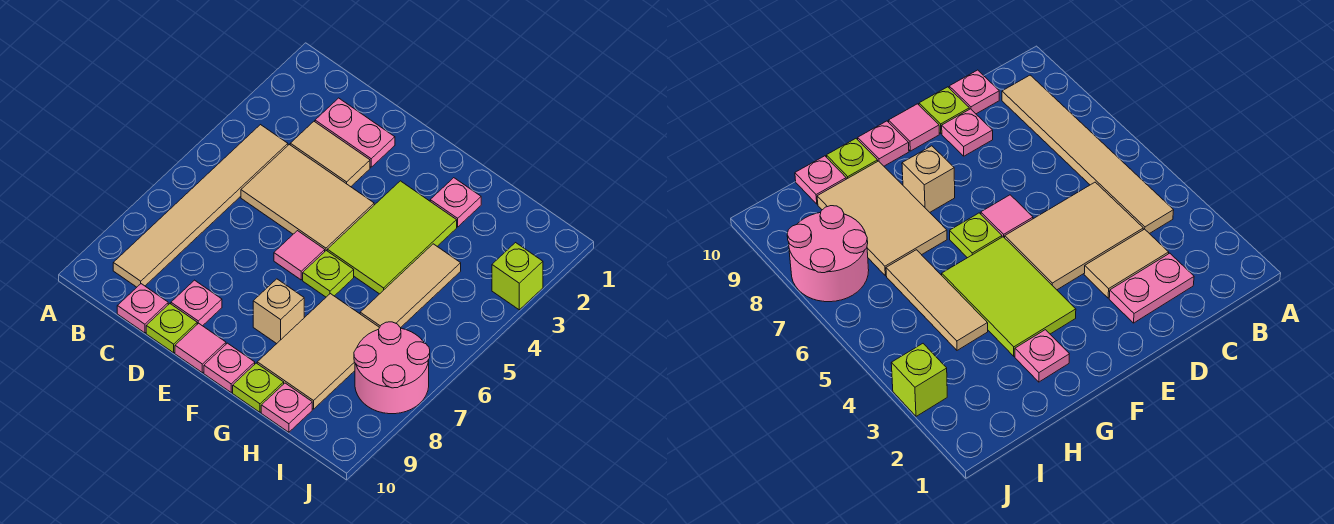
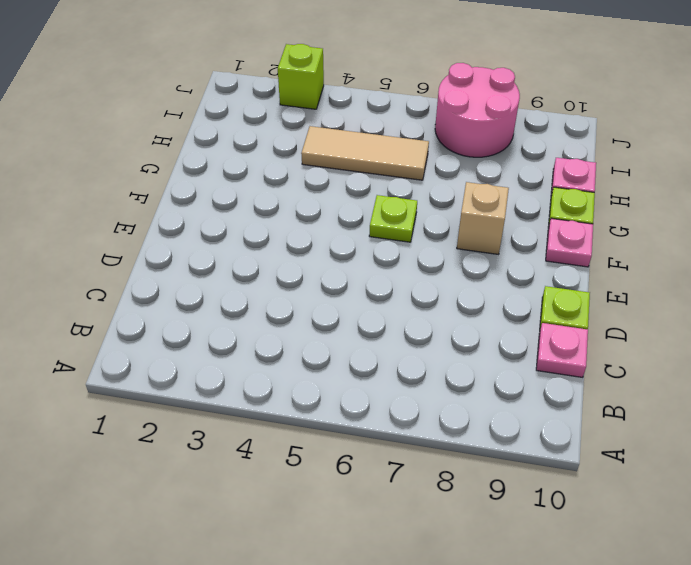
none -> tan tile B4:B9 level 1
none -> pink plate C2:D2 level 1
none -> tan tile C3:D3 level 1

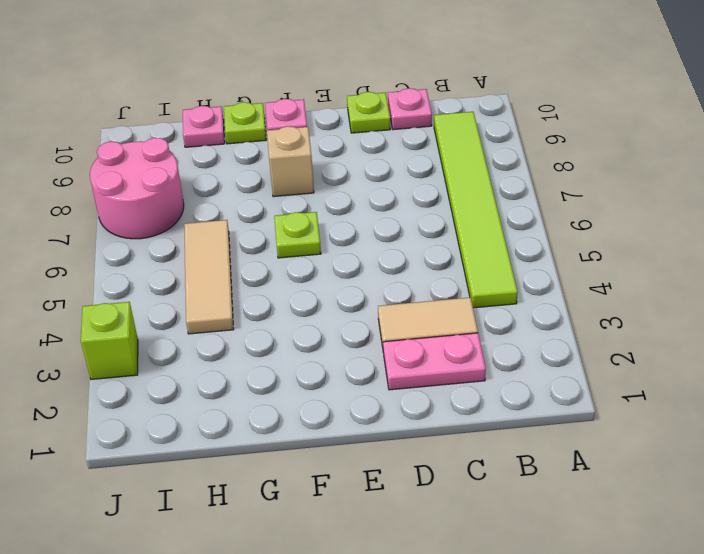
lime tile B4:B9 level 1 -> tan tile B4:B9 level 1
none -> tan tile C4:E5 level 1
none -> pink plate D9 level 1
none -> pink tile E6 level 1

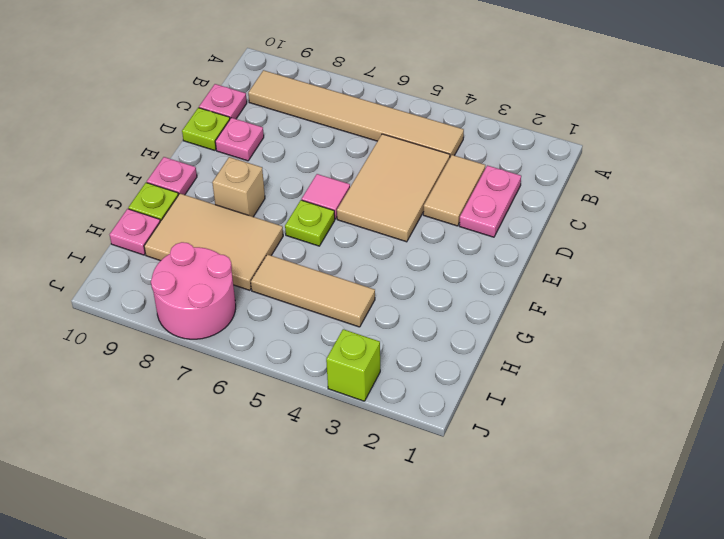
none -> pink tile E10 level 1
none -> lime tile F3:G5 level 1
none -> pink plate G2 level 1

